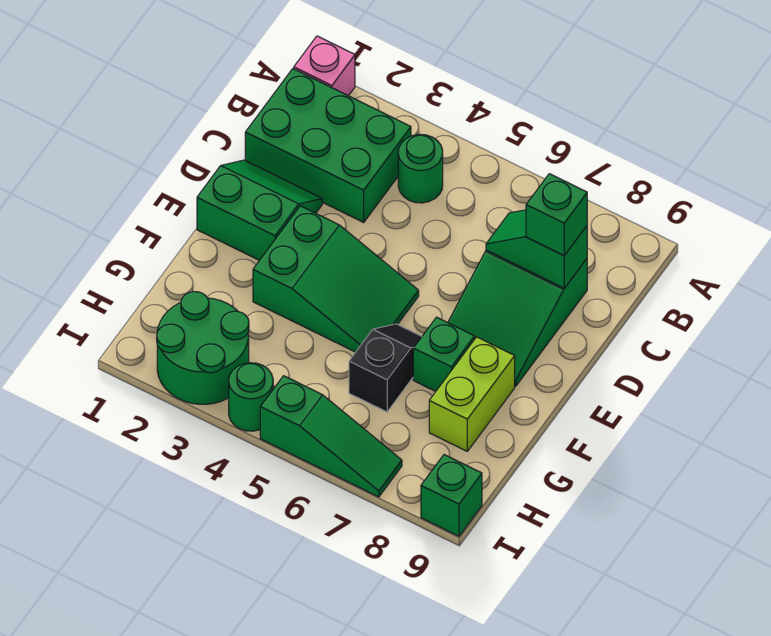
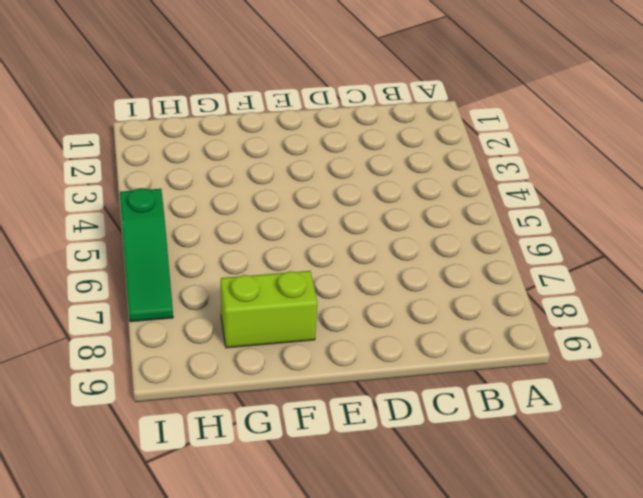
none -> pink brick A1 level 1
none -> green brick B1:C3 level 1
none -> green round brick B4 level 1

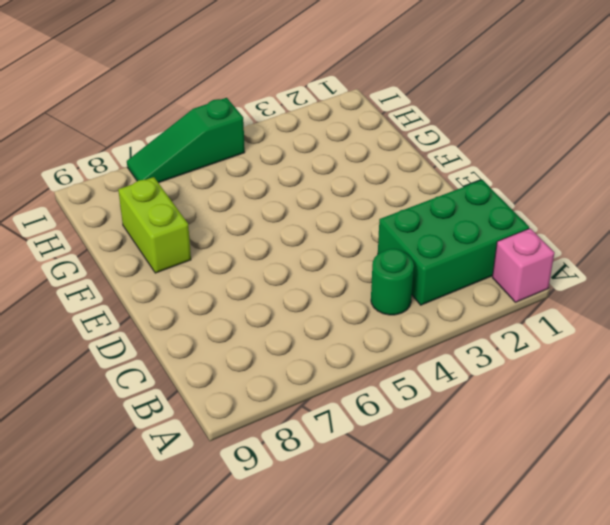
none -> green slope C7:E8 level 1 top C
none -> green slope D1:E2 level 1 top E
none -> green slope E3:F5 level 1 top 3

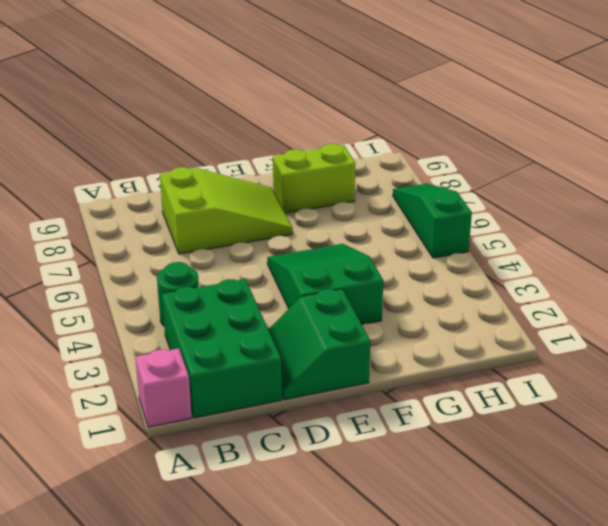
lime slope C7:E8 level 1 top C -> green slope C7:E8 level 1 top C
none -> black slope F6:G6 level 1 top G
none -> green brick F7 level 1
none -> green round brick H2:I3 level 1

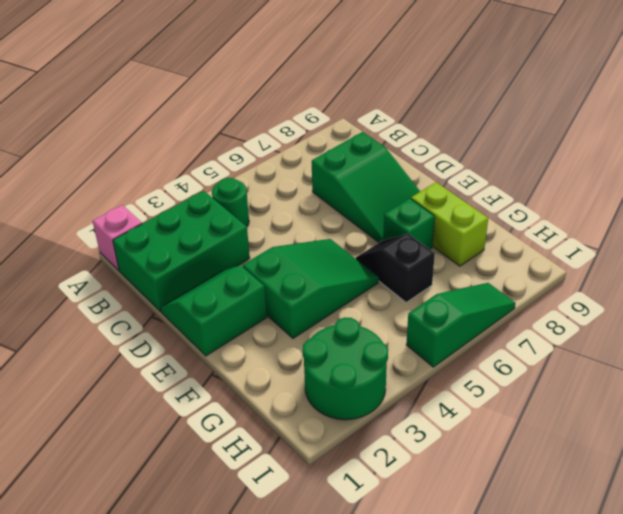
none -> green round brick I4 level 1
none -> green brick I9 level 1
none -> green slope C7:C8 level 2 top 8

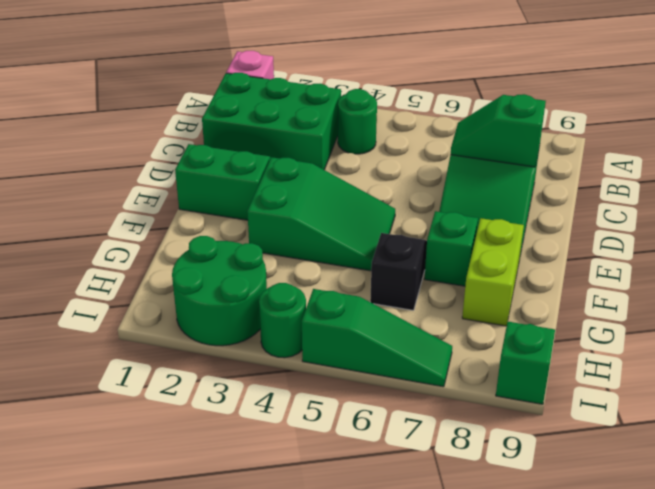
none -> green brick C8 level 3

